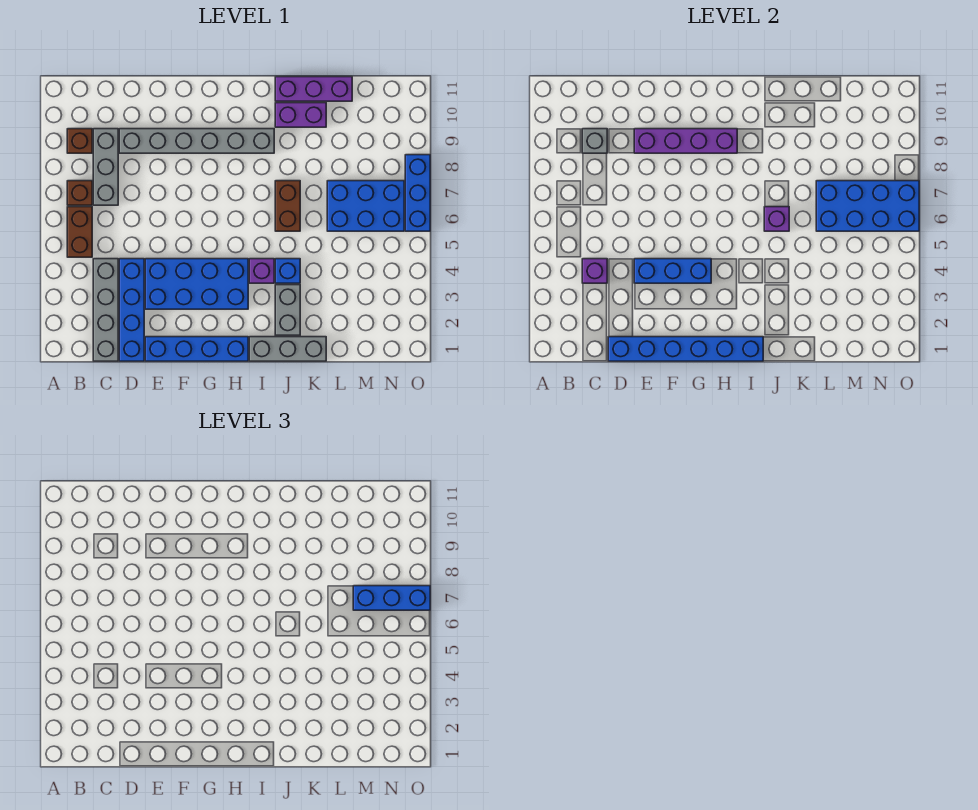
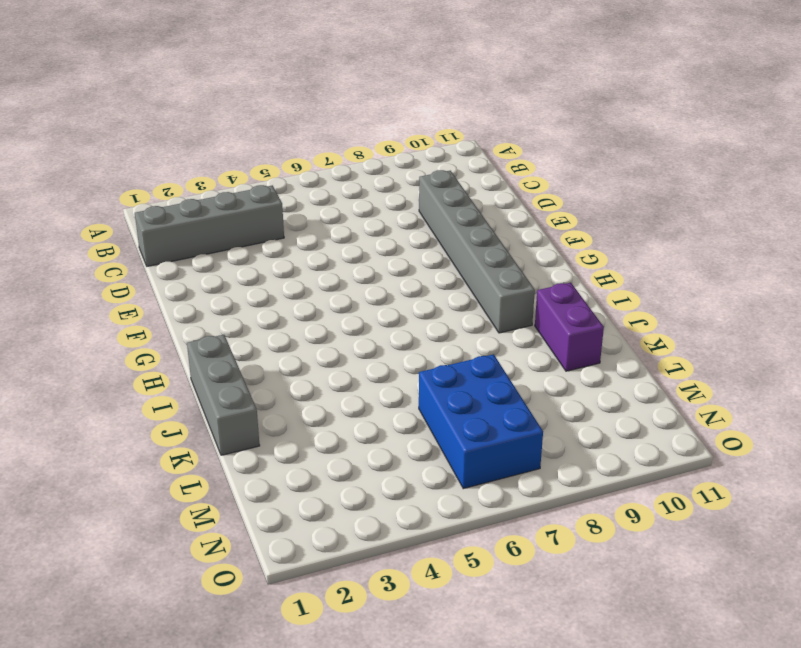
none -> brown brick B5:B6 level 1
none -> brown brick B7 level 1
none -> brown brick B9 level 1

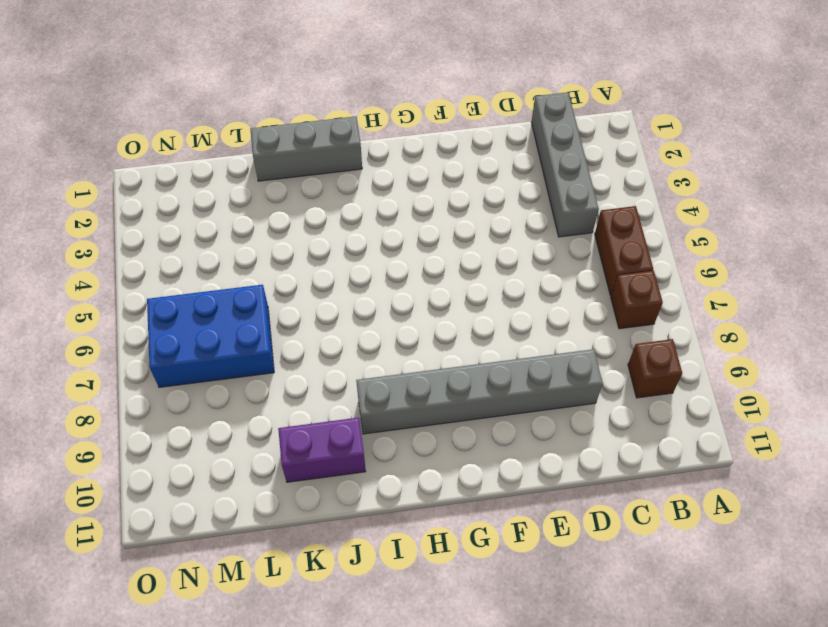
none -> grey brick C7:C9 level 1
none -> blue brick D1:D4 level 1
none -> blue brick E1:H1 level 1

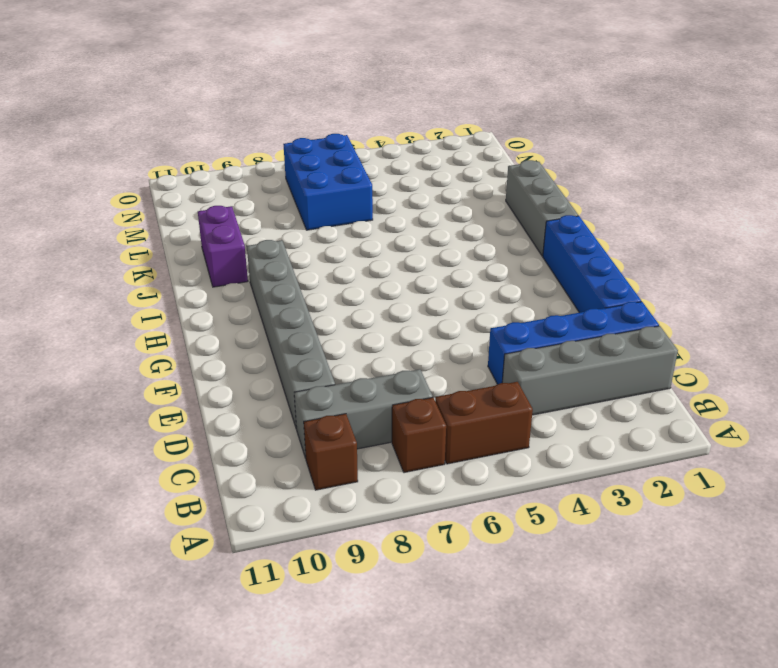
none -> blue brick E3:H4 level 1
none -> purple brick I4 level 1
none -> grey brick J2:J3 level 1

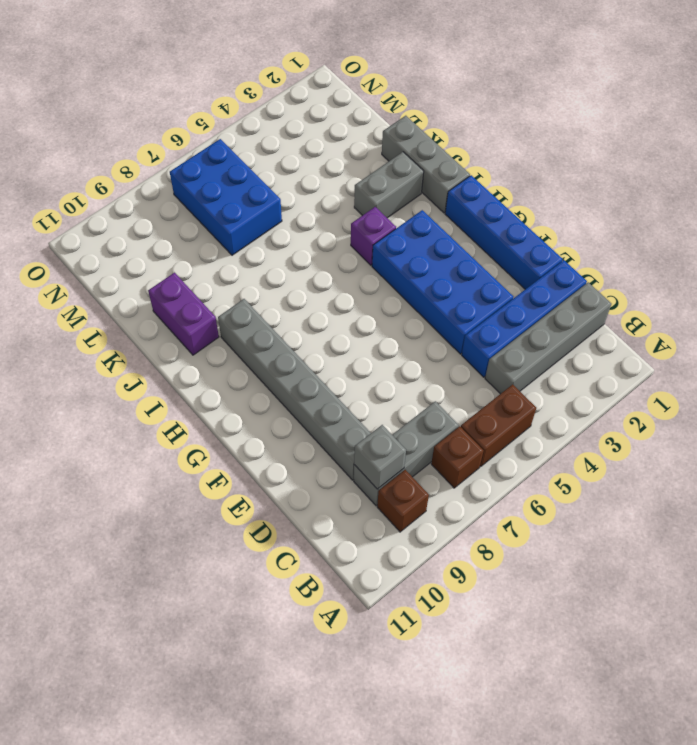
none -> blue brick J4 level 1
none -> brown brick J6:J7 level 1
none -> purple brick J11:L11 level 1

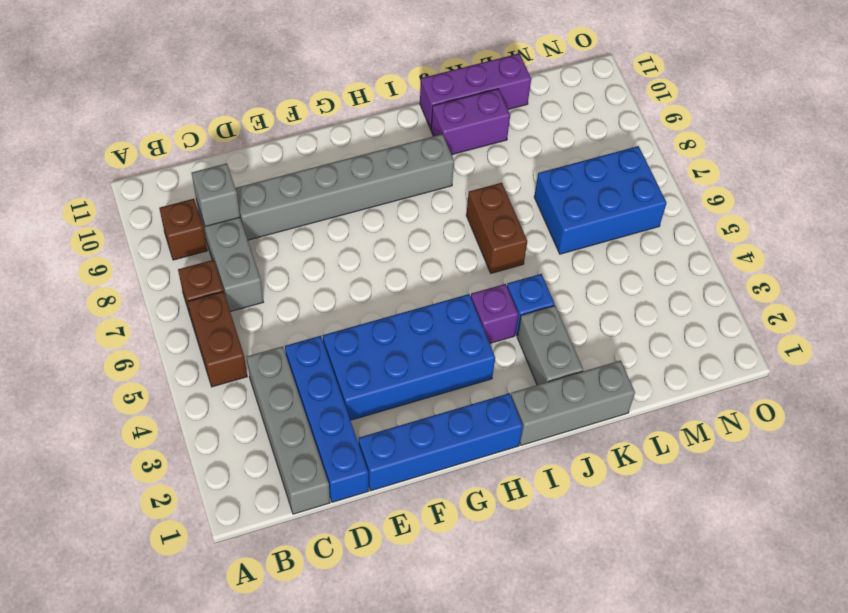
none -> blue brick O6:O8 level 1
none -> purple brick C4 level 2
none -> blue brick D1:I1 level 2

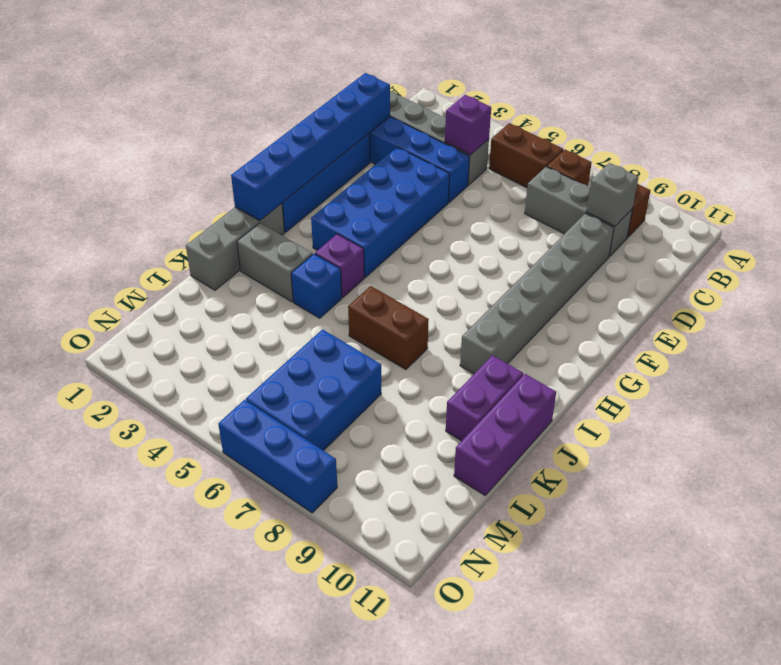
none -> blue brick E4:G4 level 2
none -> purple brick E9:H9 level 2
none -> purple brick J6 level 2

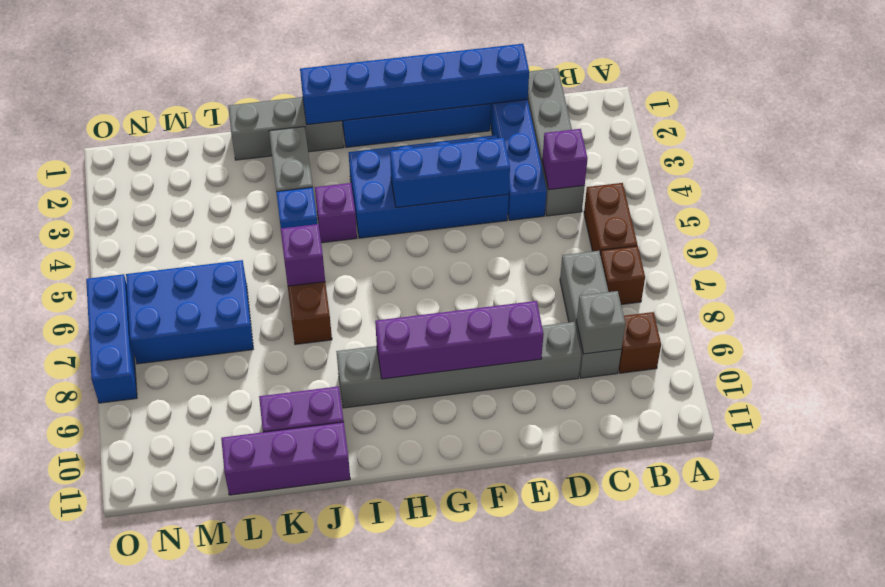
none -> blue brick L6:O7 level 2
none -> blue brick M7:O7 level 3

